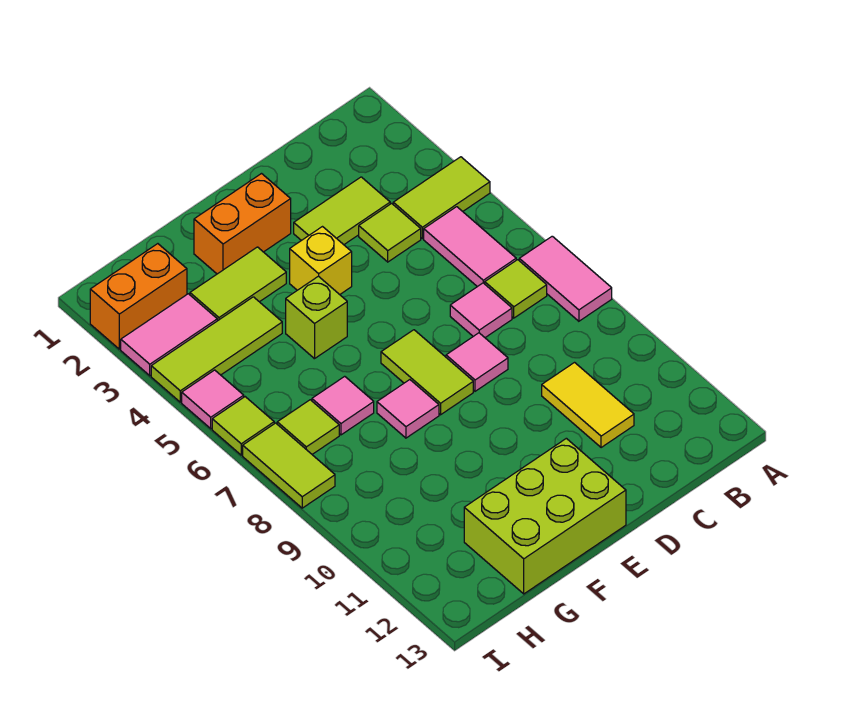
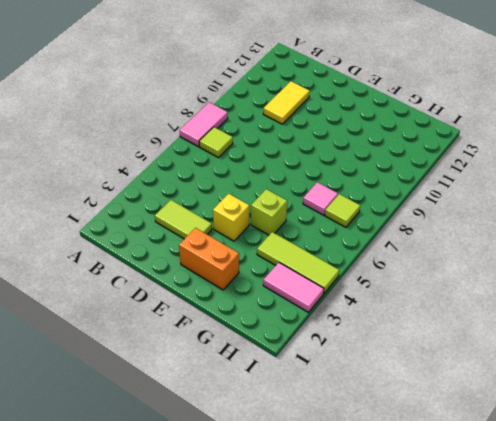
none -> lime tile A4:B4 level 1
none -> pink tile B5:B6 level 1
none -> lime tile C4 level 1

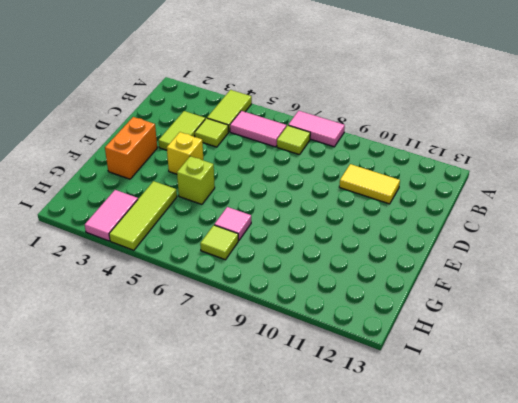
none -> pink tile C7 level 1
none -> pink tile D8 level 1
none -> lime tile E7:E8 level 1

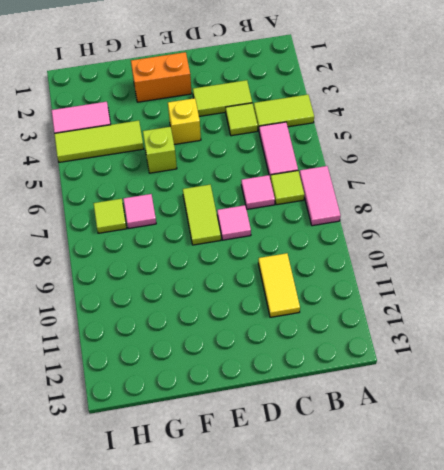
none -> lime brick E12:G13 level 1
none -> lime tile F3:G3 level 1
none -> pink tile F8 level 1

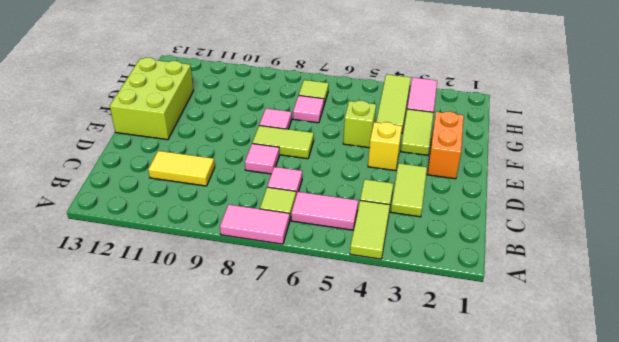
none -> orange brick H2:I2 level 1
none -> pink tile I5 level 1
none -> lime tile I6 level 1

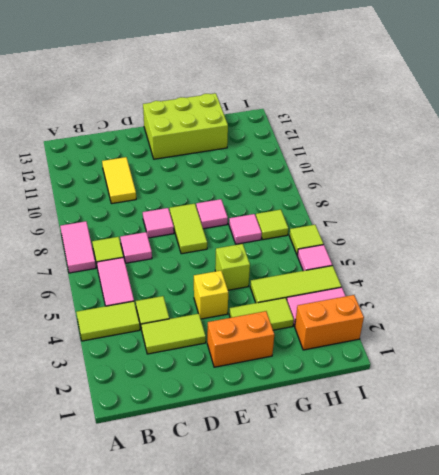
none -> lime tile I7:I8 level 1

